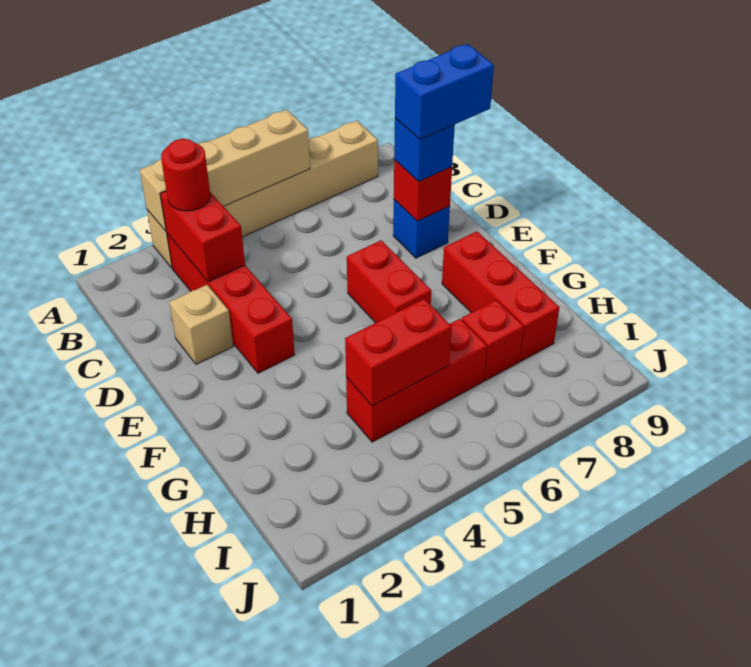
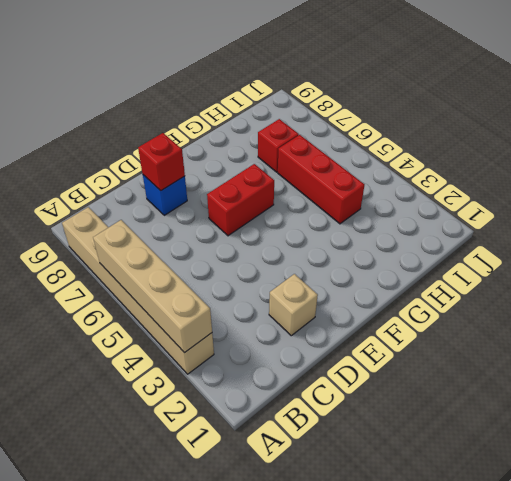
none -> red brick B3:E3 level 1
none -> red brick F8:H8 level 1
none -> red brick B3:C3 level 2

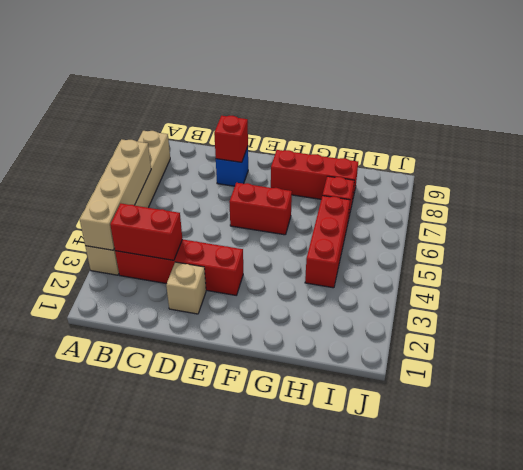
none -> red brick H4:H5 level 2
none -> red round brick B3 level 3
none -> blue brick D8 level 3

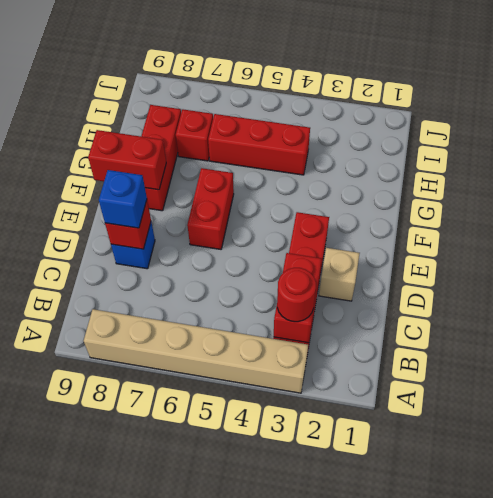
red brick F8:F9 level 2 -> red brick H4:H5 level 2
none -> tan brick A3:A6 level 2
none -> blue brick D8:D9 level 4

